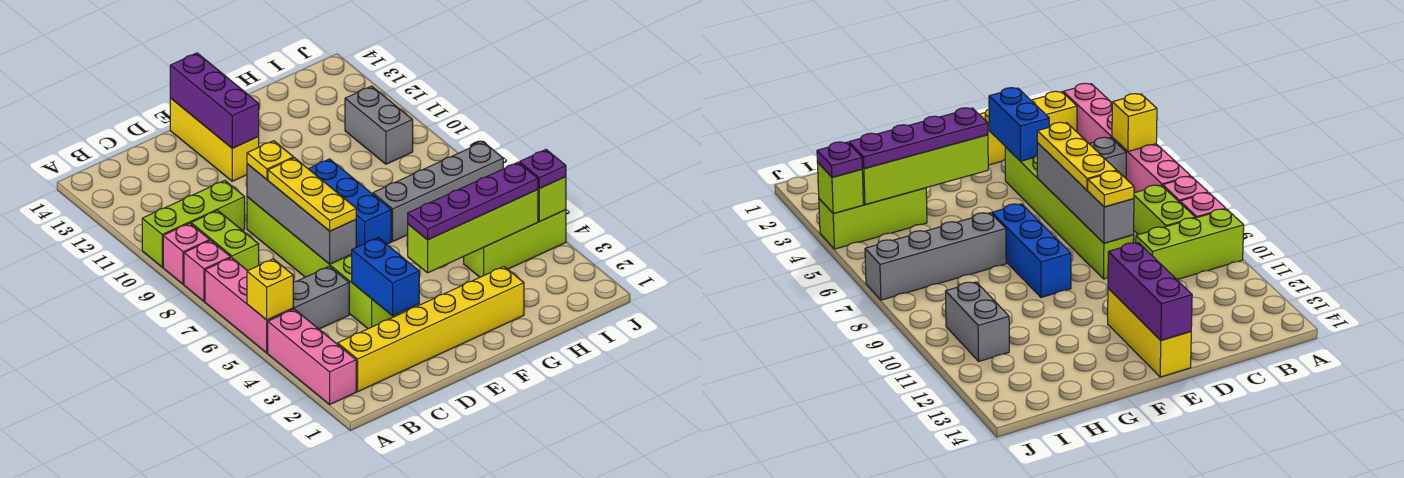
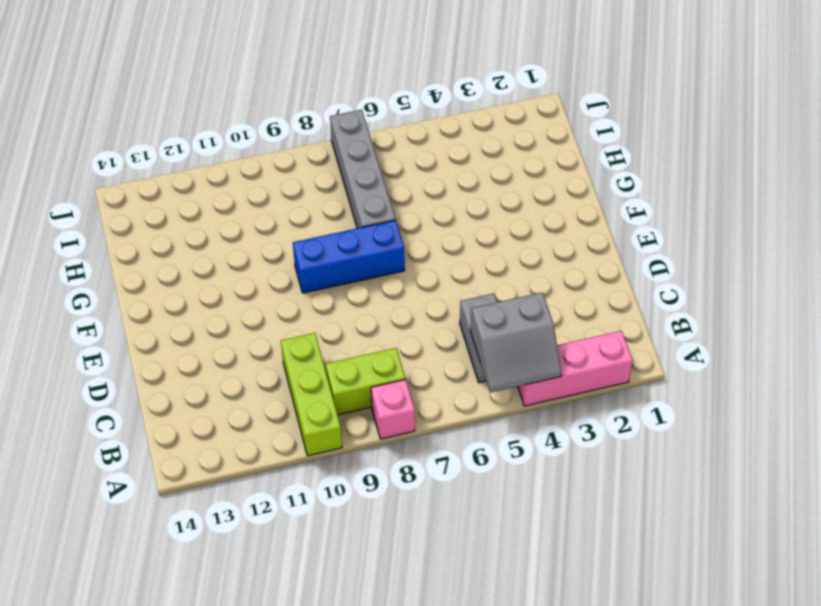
grey slope A4:B5 level 2 top B -> yellow brick A5 level 2
none -> pink brick A5:A7 level 1
none -> pink brick A9 level 1
none -> yellow brick B2:G2 level 1

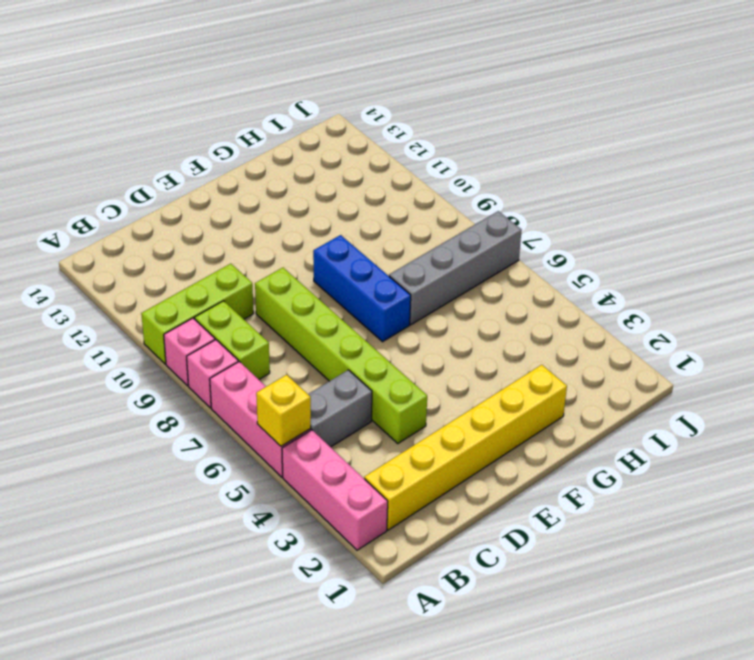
none -> yellow brick E12:E14 level 1
none -> lime brick H4:J4 level 1
none -> grey brick I10:I11 level 1

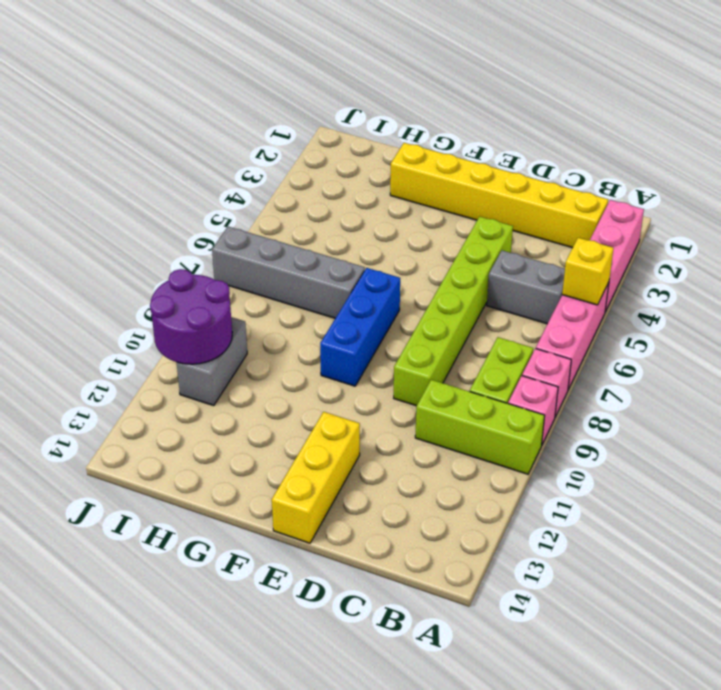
purple round brick I10:J11 level 2 -> none
none -> lime brick H4:J4 level 1
none -> blue brick D3:D4 level 2
none -> grey brick D6:D9 level 2

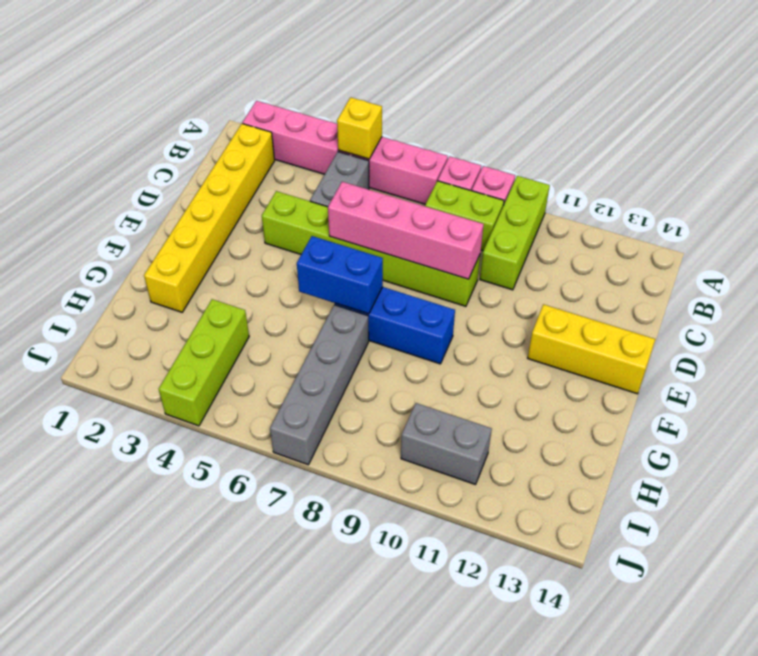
pink brick D6:D9 level 2 -> grey brick D6:D9 level 2
blue brick F6:F7 level 2 -> blue brick D3:D4 level 2
none -> purple brick E12:E14 level 2
none -> lime brick F4:I4 level 2
none -> lime brick J4 level 2

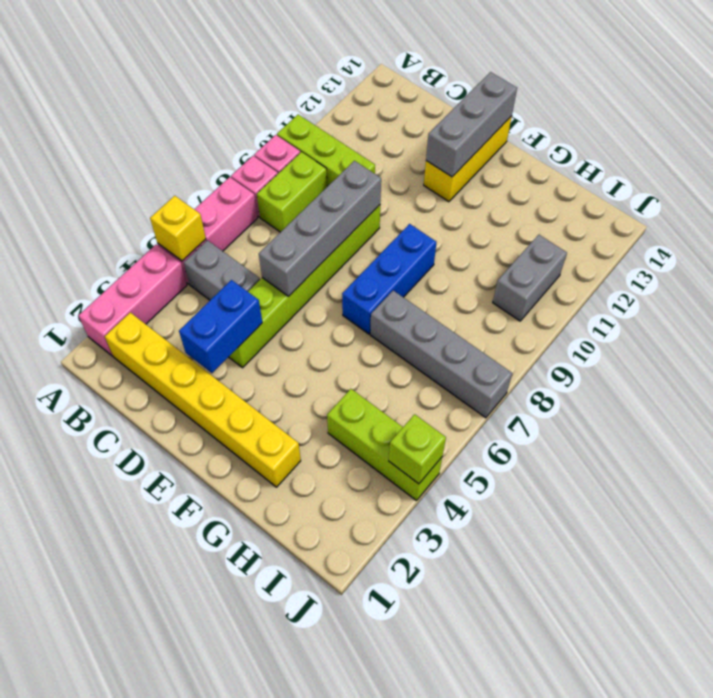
grey brick E12:E14 level 2 -> purple brick E12:E14 level 2
none -> lime brick F4:I4 level 2
none -> yellow plate D6:D8 level 3
none -> yellow plate D9 level 3

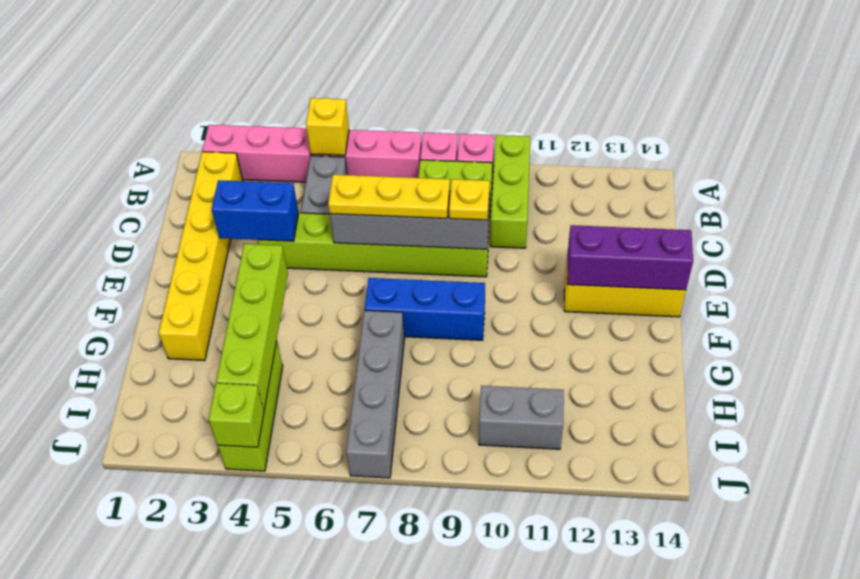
none -> purple plate F4:I4 level 3
none -> purple plate J4 level 3

